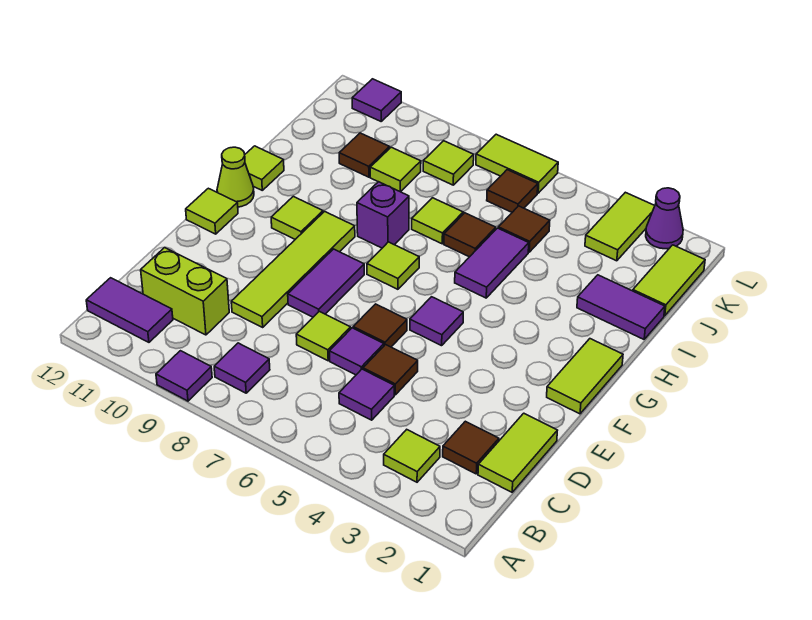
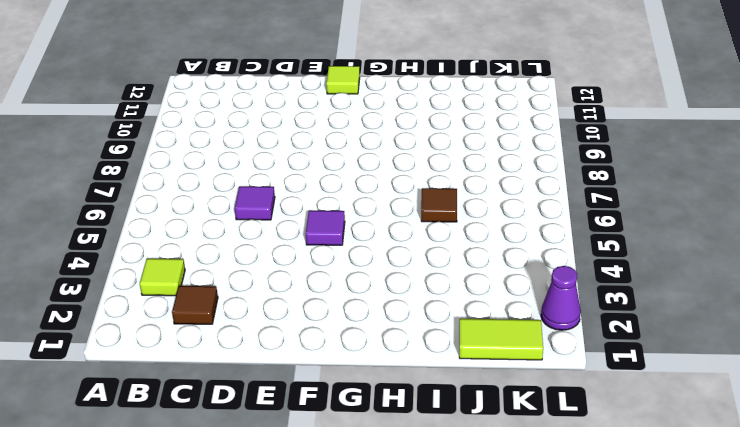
none -> purple tile A9 level 1
none -> purple tile B8 level 1
none -> purple tile B11:B12 level 1
none -> lime tile C1:D1 level 1

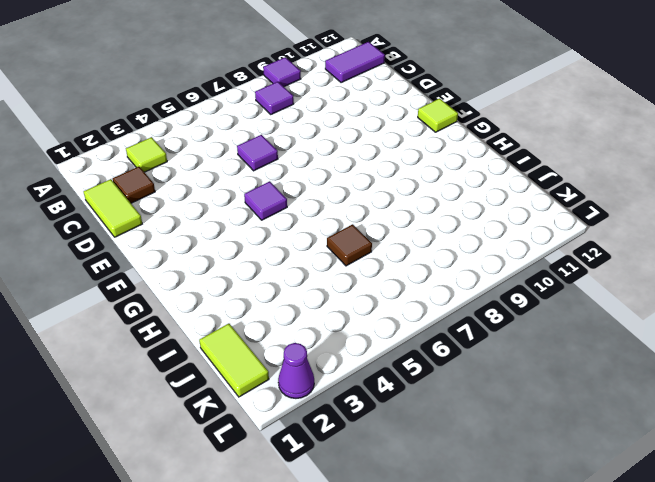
none -> purple tile C5 level 1
none -> lime brick C10:C11 level 1
none -> brown tile D5 level 1
none -> lime tile D7 level 1

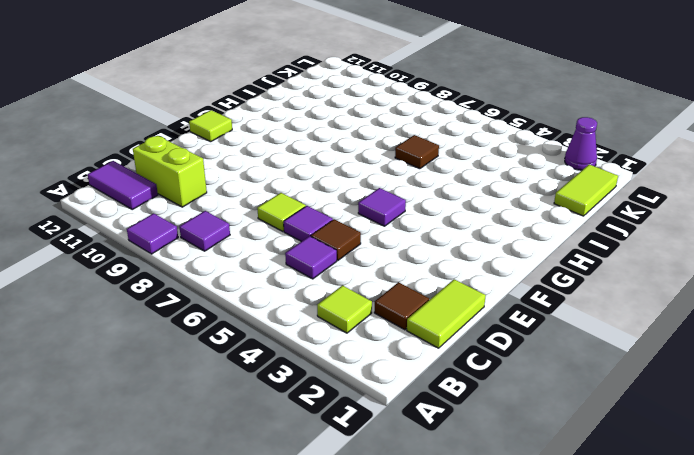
none -> lime tile D9:G9 level 1
none -> brown tile E6 level 1
none -> purple tile E8:F8 level 1
none -> lime tile F1:G1 level 1

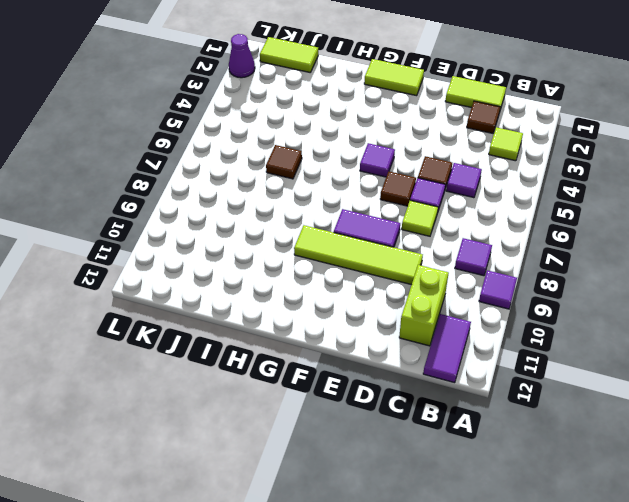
none -> lime tile F12 level 1
none -> lime tile G7 level 1
none -> lime tile G10 level 1
none -> lime cone G12 level 1

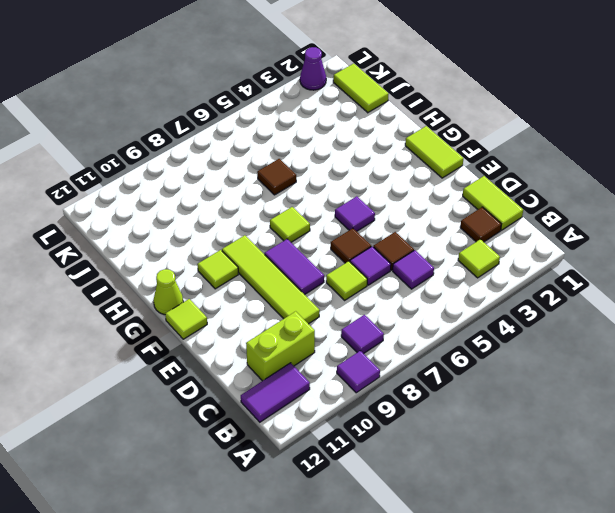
none -> purple tile H5:I5 level 1
none -> purple brick H8 level 1
none -> lime tile H12 level 1
none -> purple tile I1:I2 level 1

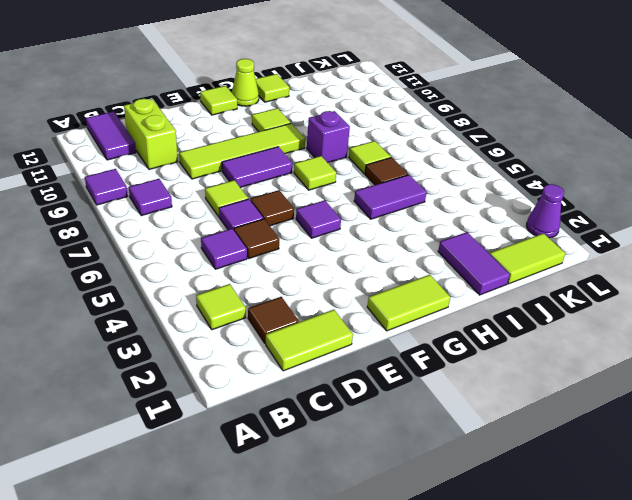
none -> brown tile J5 level 1
none -> lime tile J9 level 1
none -> brown tile J10 level 1
none -> lime tile K3:L3 level 1

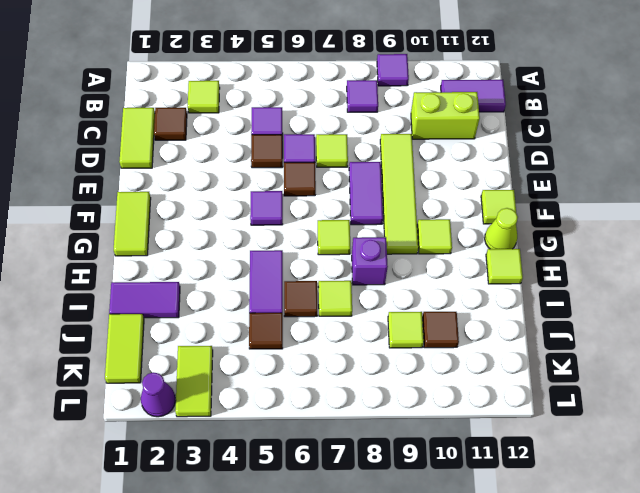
none -> brown tile K6 level 1
none -> lime tile K8 level 1
none -> lime tile L6:L7 level 1
none -> purple tile L11 level 1

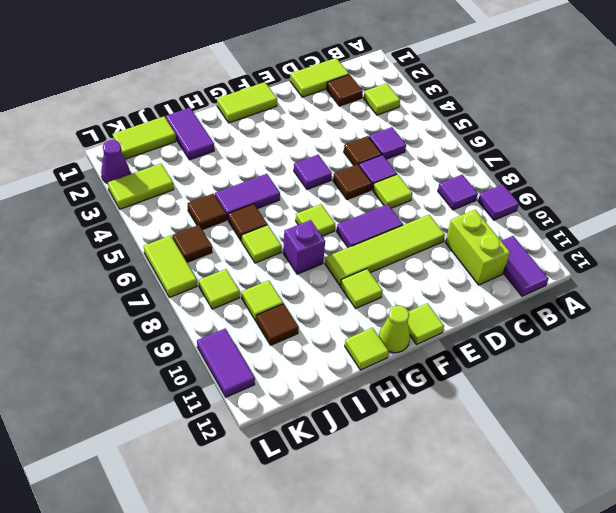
purple tile L10:L11 level 1 -> purple tile L11 level 1

